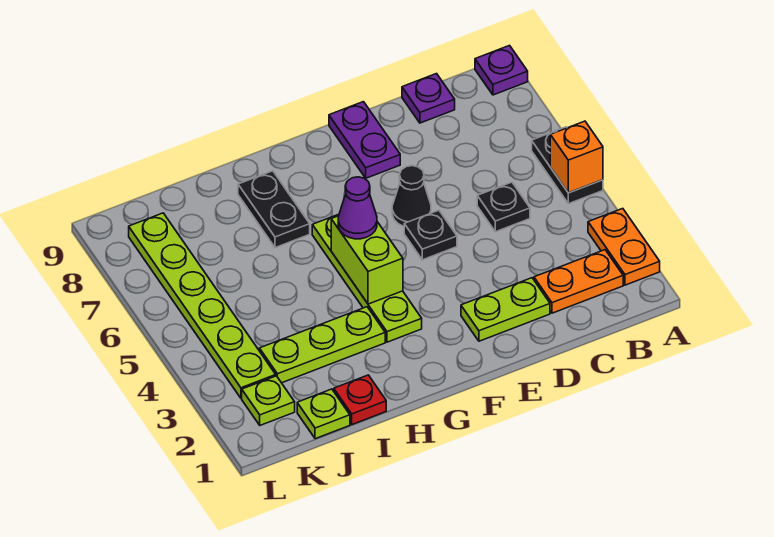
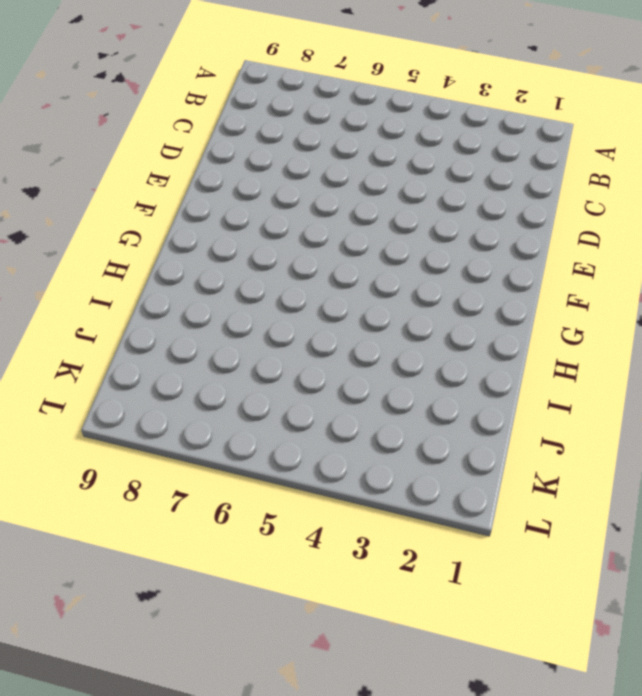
none -> orange plate A2:A3 level 1
none -> black plate A5:A6 level 1
none -> purple plate A9 level 1

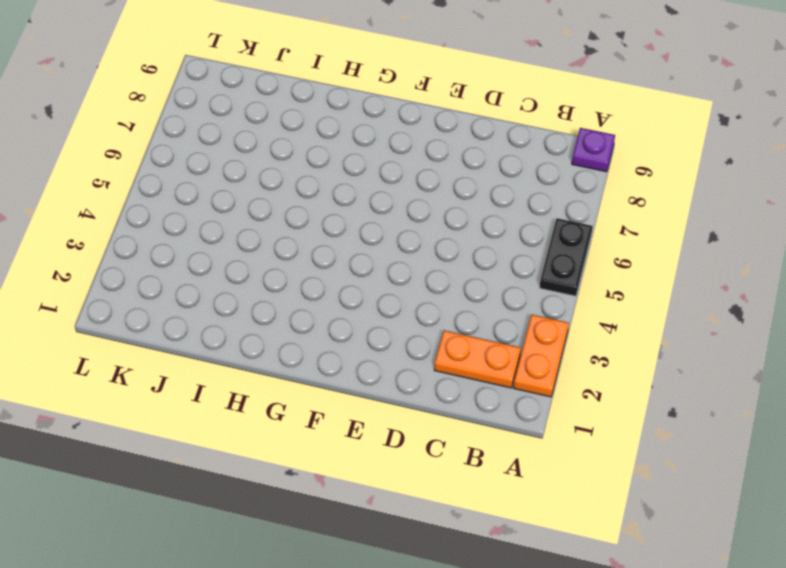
none -> black plate C5 level 1
none -> purple plate C9 level 1
none -> lime plate D2:E2 level 1

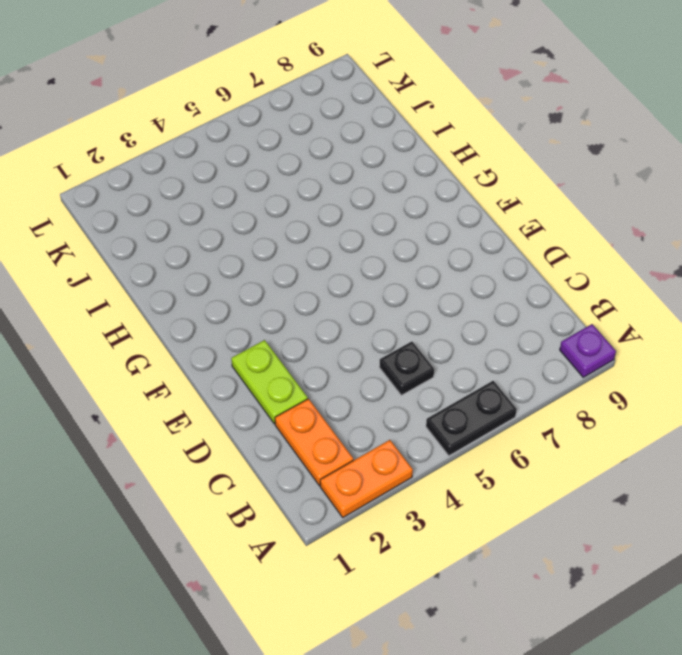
none -> purple plate C9 level 1
none -> black plate E5 level 1
none -> black cone E6 level 1

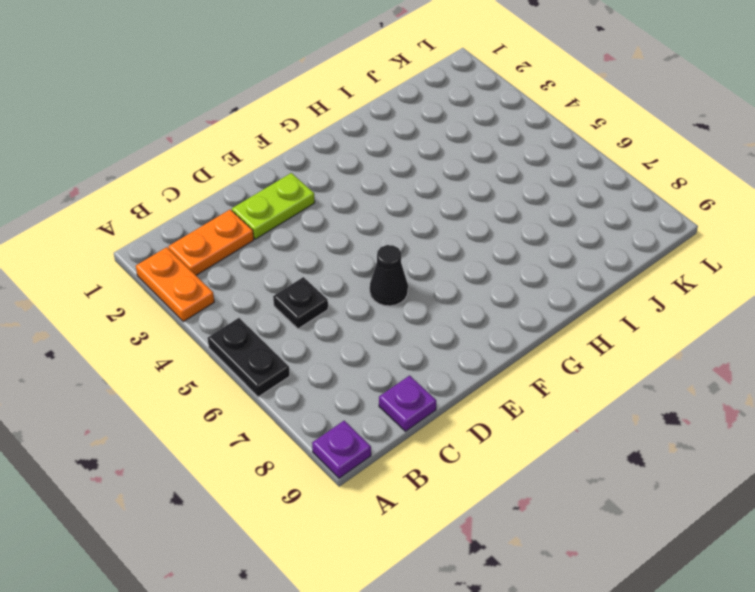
none -> black plate E5 level 1
none -> purple plate E8:E9 level 1
none -> lime plate G3:G6 level 1

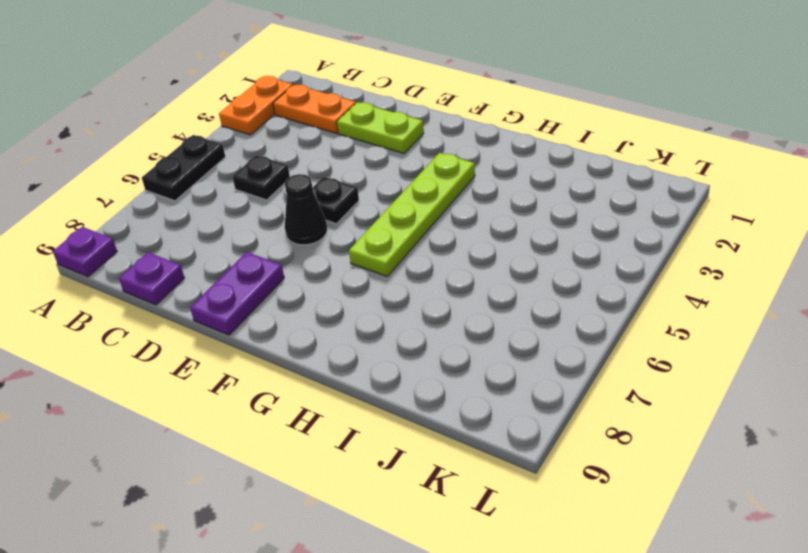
none -> lime plate H3:J3 level 1
none -> black plate H7:H8 level 1
none -> red plate I1 level 1

